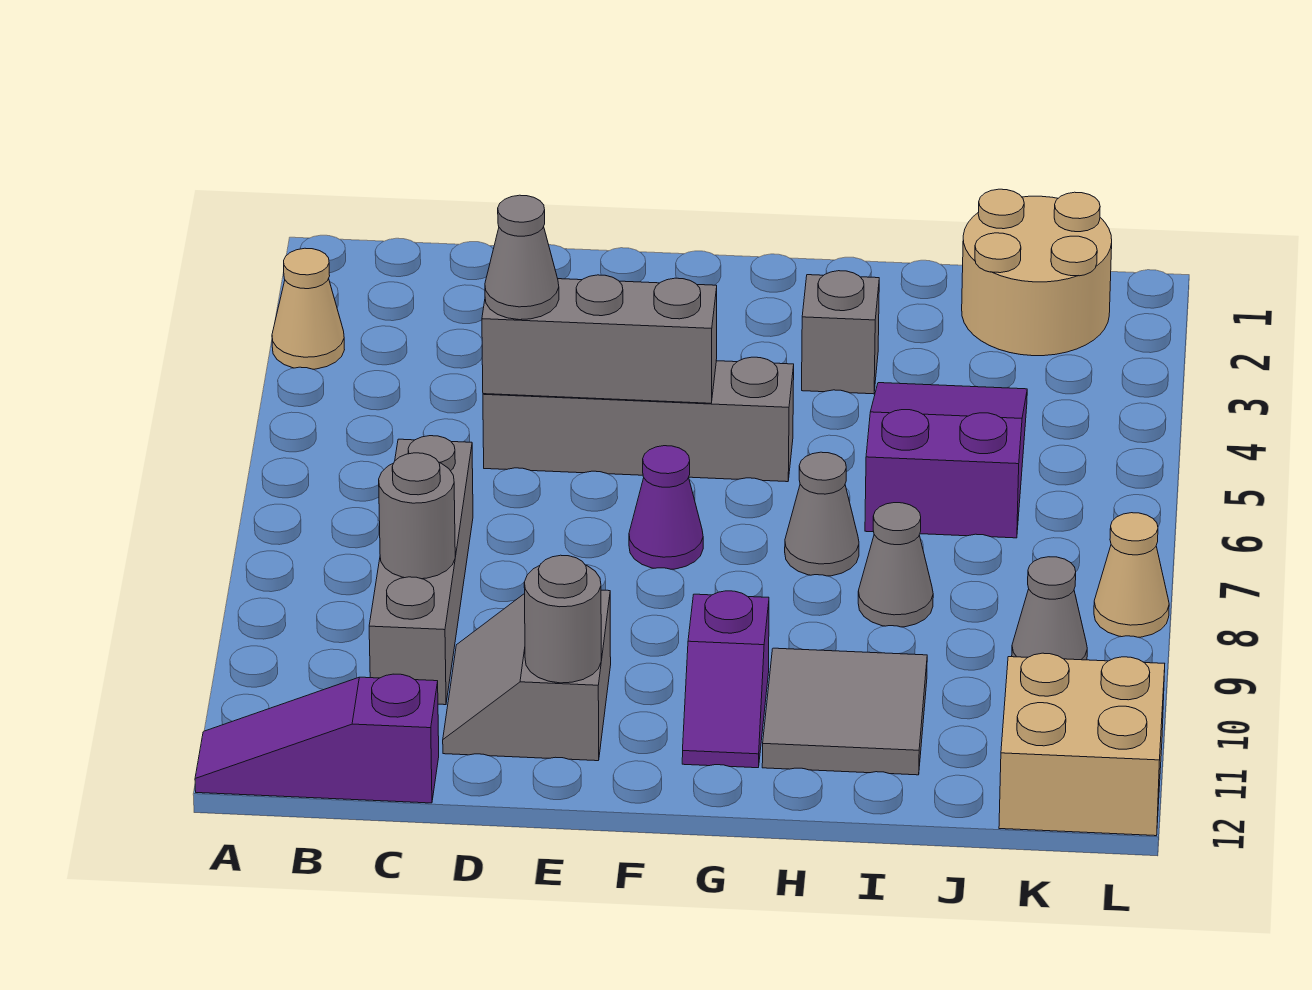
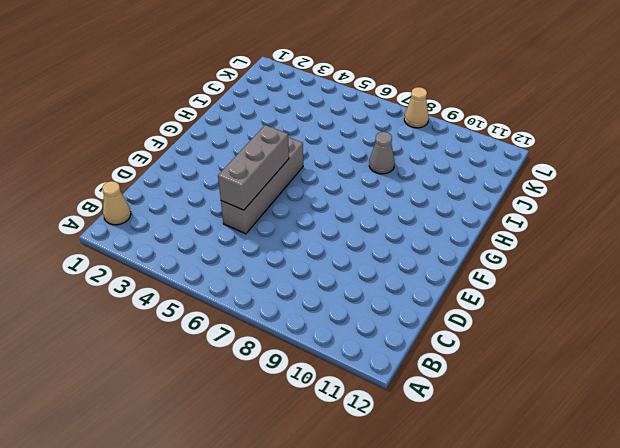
tan cone B1 level 1 -> tan cone A3 level 1
none -> purple slope A12:C12 level 1 top C
none -> grey brick C7:C10 level 1
none -> grey slope D10:E11 level 1 top E

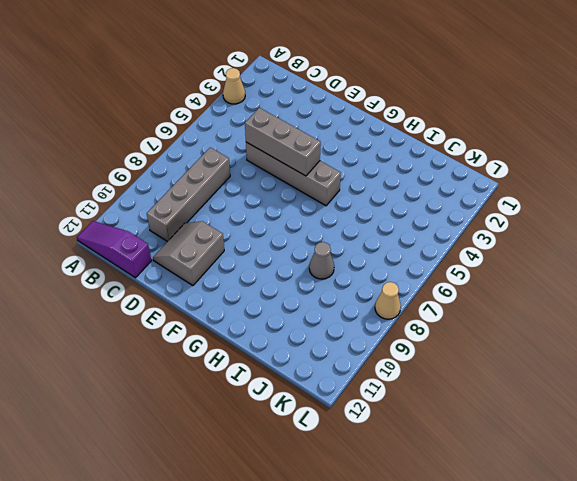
none -> purple cone F7 level 1
none -> purple slope G10:G11 level 1 top 10
none -> grey brick H3 level 1

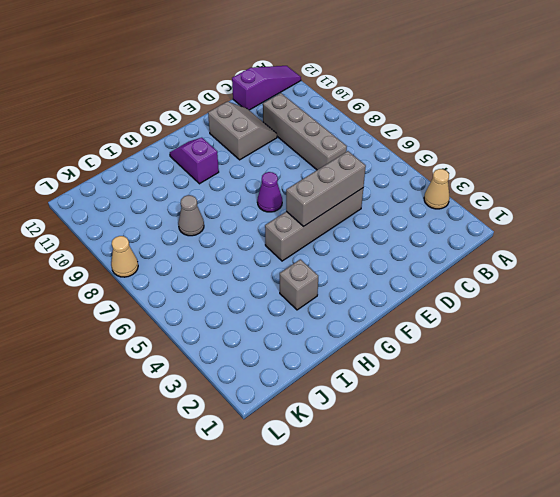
none -> grey cone H7 level 1
none -> grey tile H10:I11 level 1
none -> purple slope I4:J6 level 1 top 6

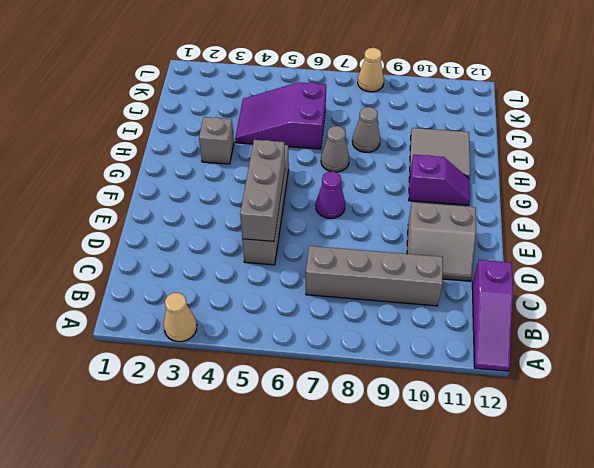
none -> tan round brick J1:K2 level 1
none -> grey cone K9 level 1
none -> tan brick K11:L12 level 1

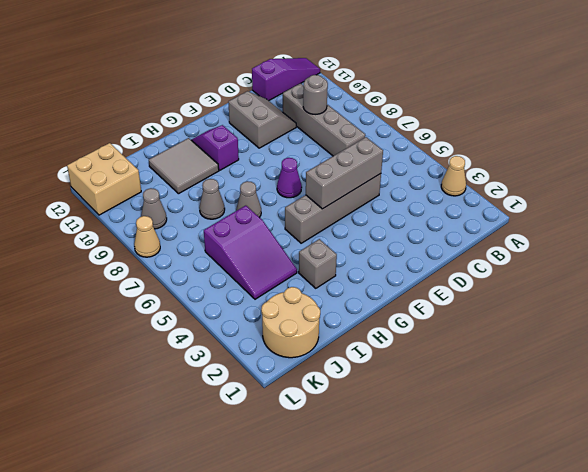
none -> grey round brick E11 level 2
none -> grey cone D5 level 3

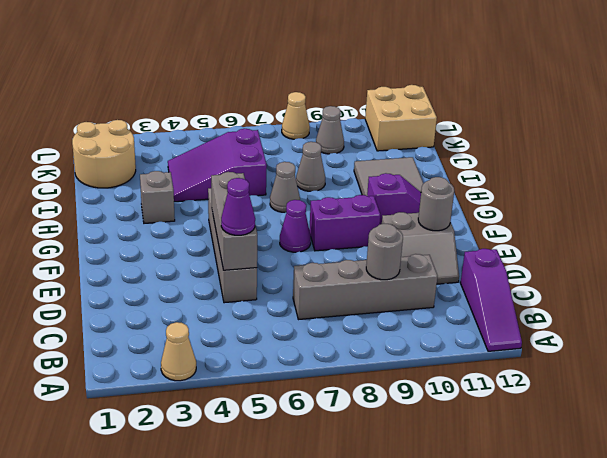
purple cone D5 level 3 -> grey cone D5 level 3
purple brick F8:F9 level 1 -> none

